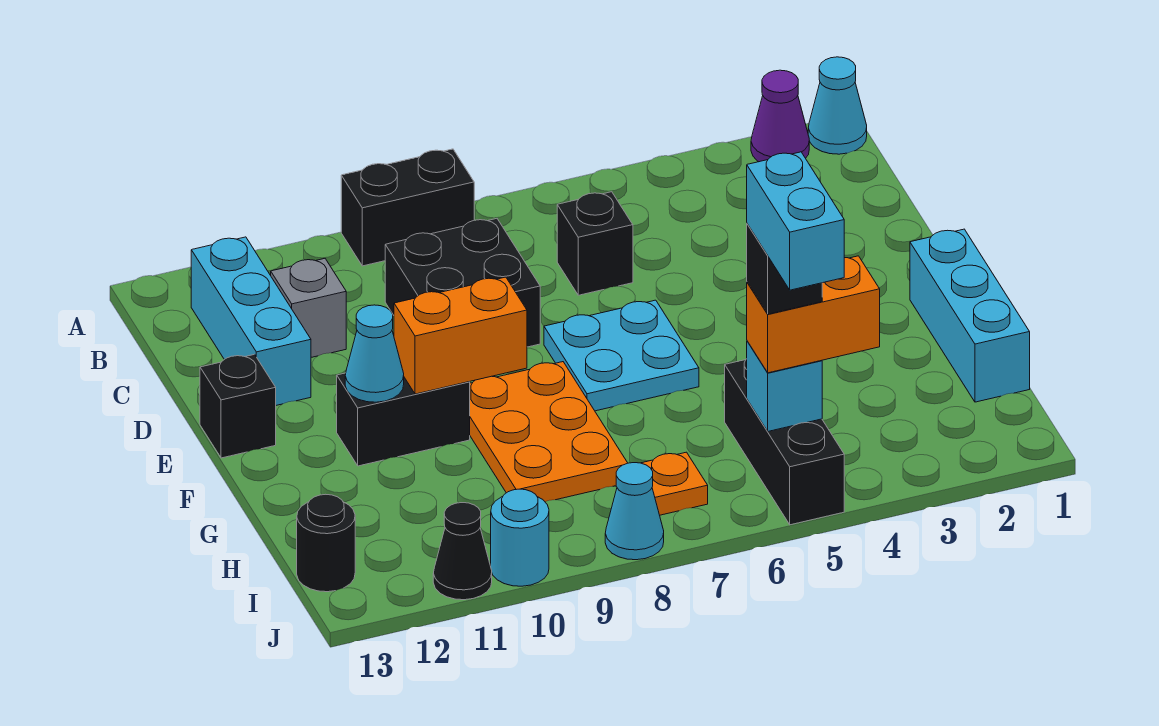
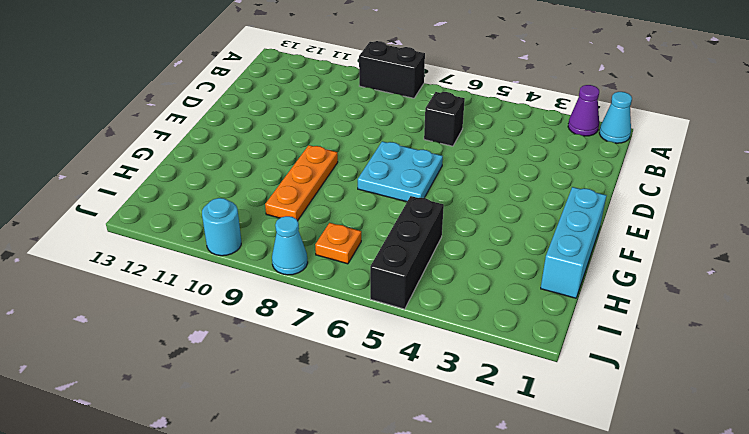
orange plate F9:H9 level 1 -> orange plate F8:H9 level 1
none -> cyan brick B12:D12 level 1
none -> black brick C8:D9 level 1
none -> grey brick C11 level 1

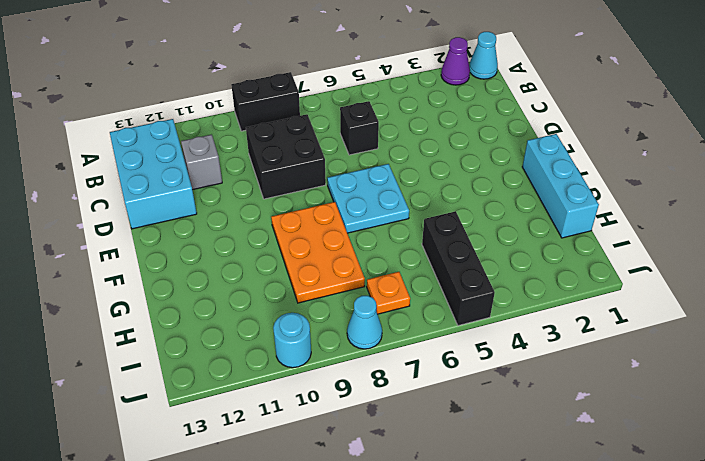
cyan brick B12:D13 level 1 -> cyan brick B12:D12 level 1
none -> black brick E13 level 1
none -> black brick F10:F11 level 1
none -> black round brick I13 level 1

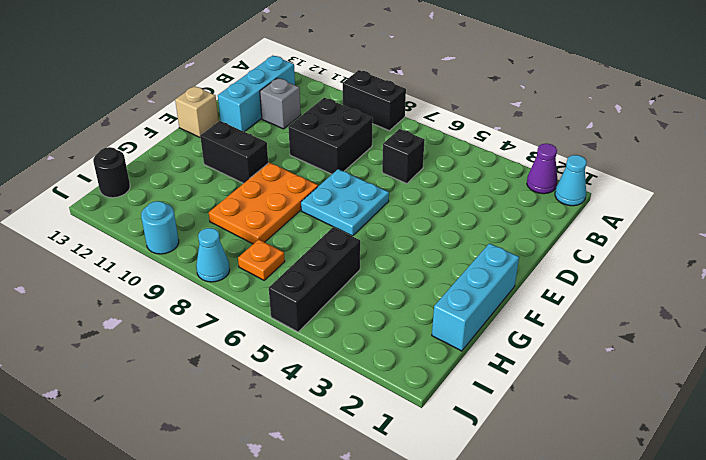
tan brick E13 level 1 -> black brick E13 level 1
none -> black cone J11 level 1
none -> orange brick F9:F10 level 2
none -> cyan cone F11 level 2

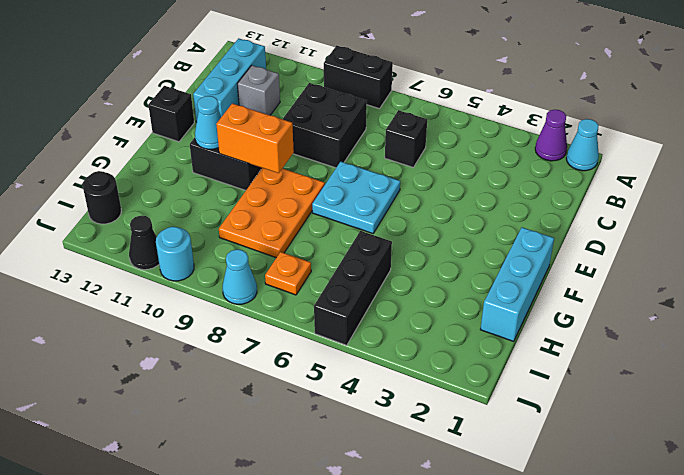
none -> cyan brick I5 level 2
none -> orange brick I4:I5 level 3
none -> black brick I5 level 4

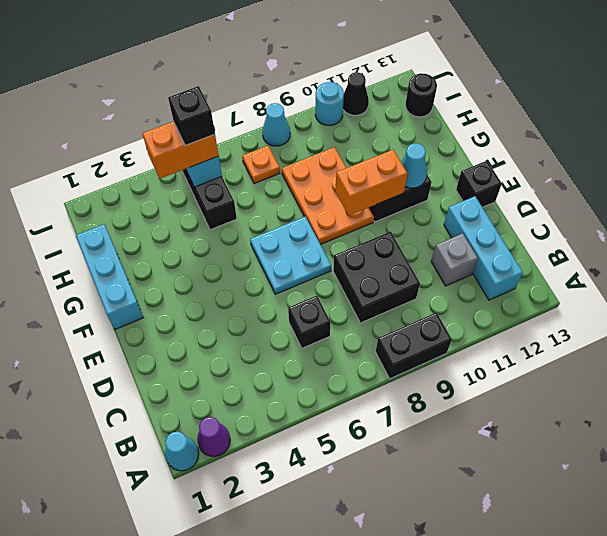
none -> cyan brick I5:J5 level 5

